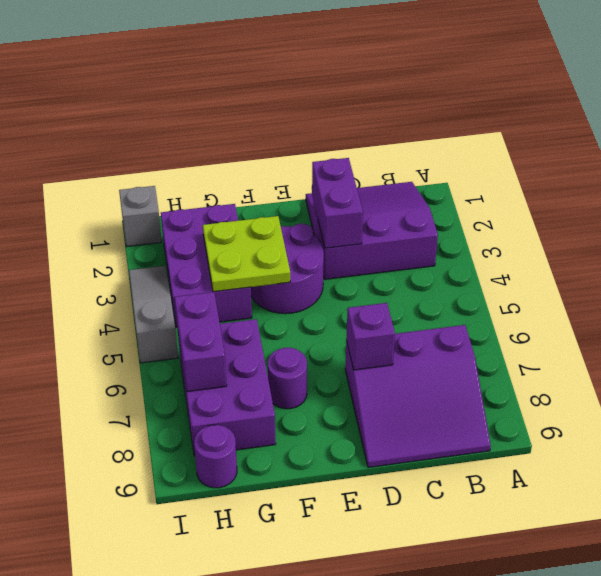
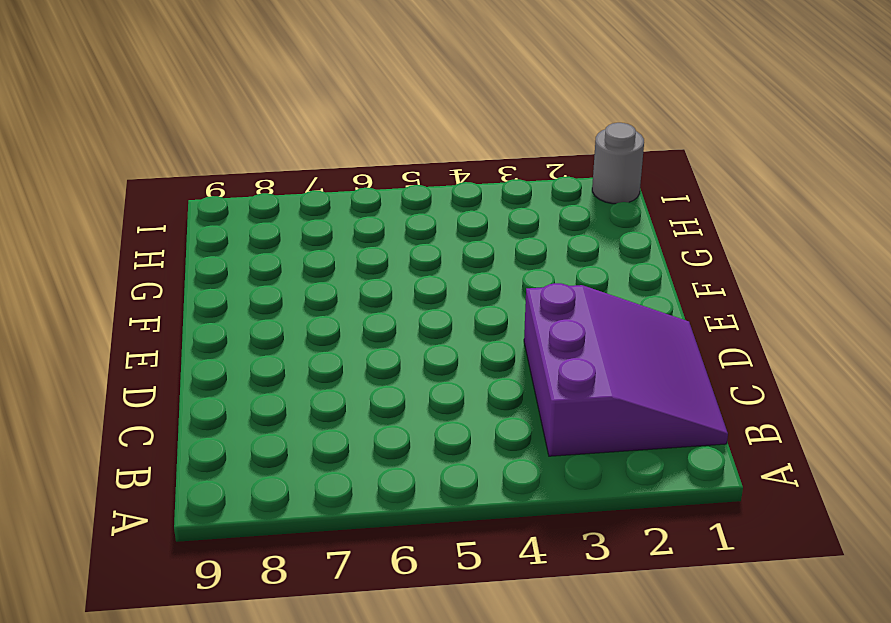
grey round brick I1 level 1 -> grey brick I1 level 1
none -> purple slope B7:D9 level 1 top 7
none -> purple round brick E3:F4 level 1
none -> purple round brick F7 level 1

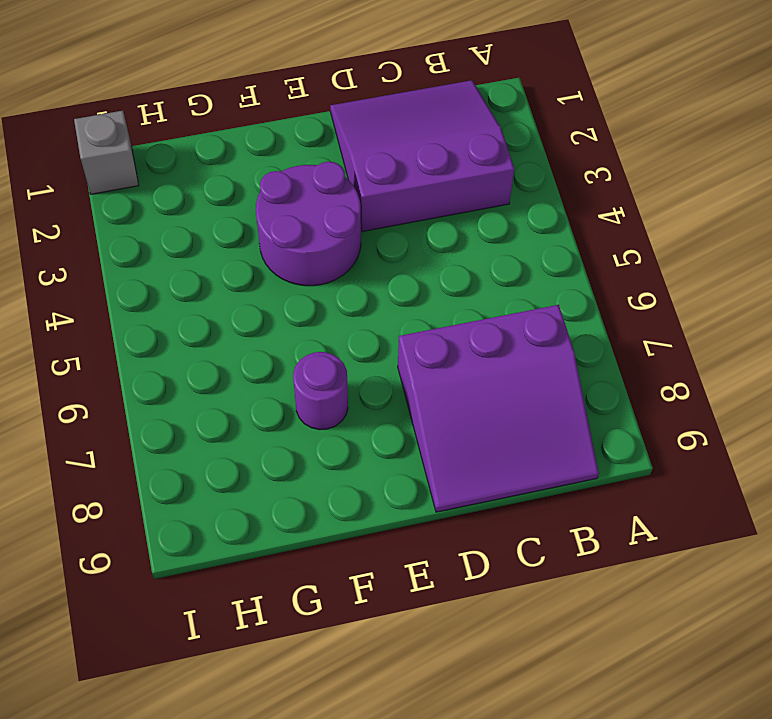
none -> purple brick G2:H4 level 1
none -> purple brick G6:H8 level 1
none -> purple round brick H9 level 1

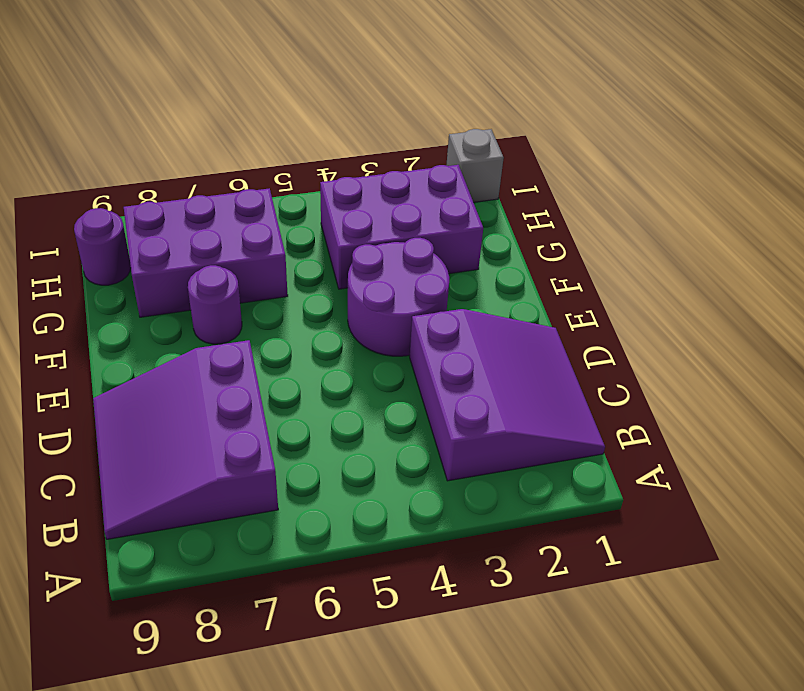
none -> grey slope I3:I5 level 1 top 5
none -> purple brick D2:D3 level 2
none -> purple brick D7 level 2

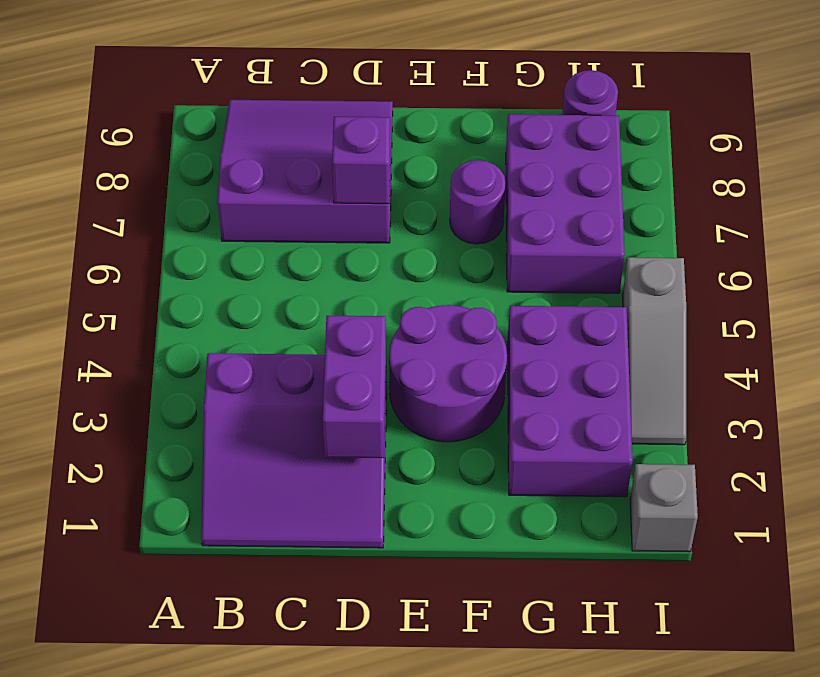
none -> lime plate F3:G4 level 2
none -> purple brick H6:H7 level 2

